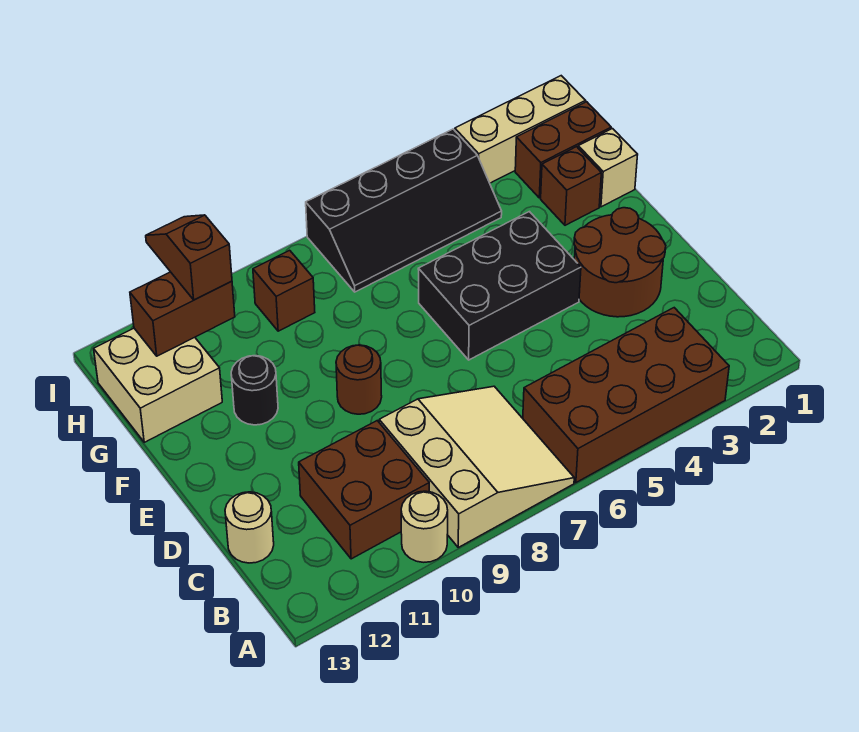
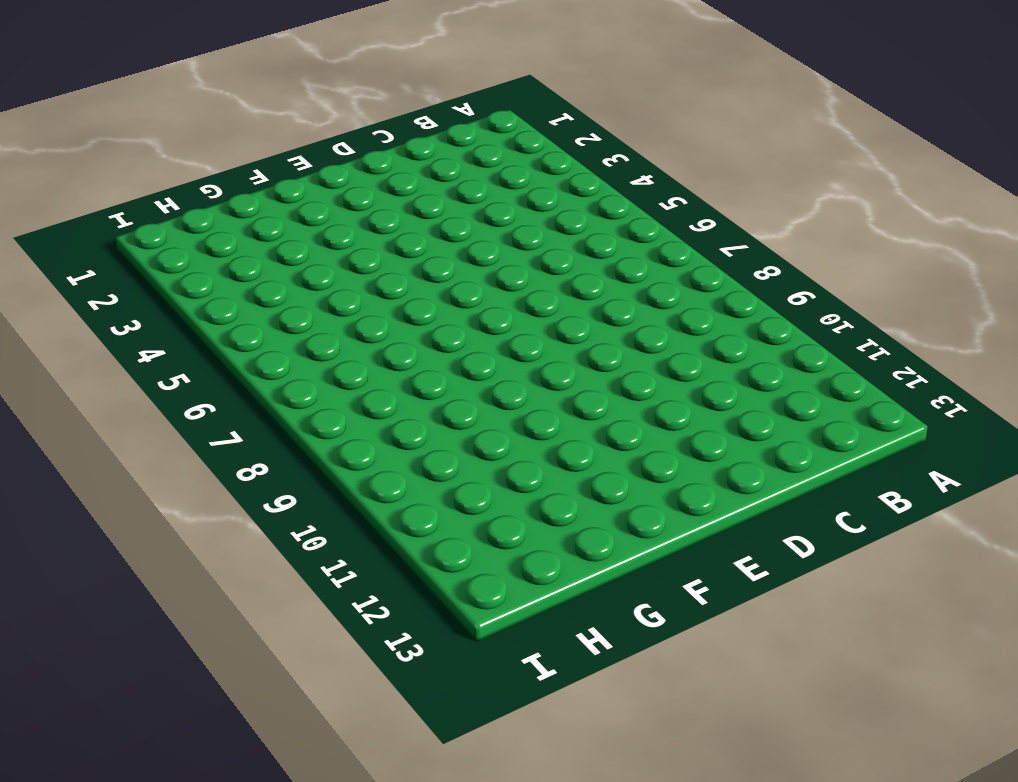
none -> brown brick A3:B6 level 1
none -> tan slope A7:C9 level 1 top 9
none -> tan round brick A10 level 1

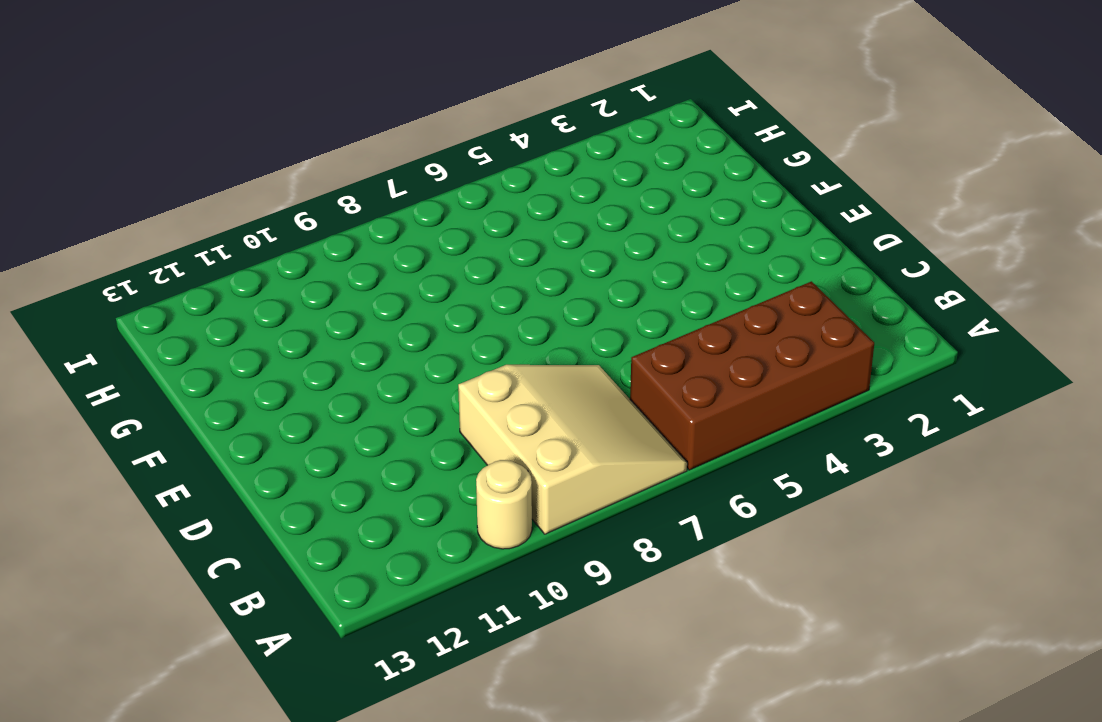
none -> brown brick B10:C11 level 1
none -> tan round brick C13 level 1
none -> brown round brick D2:E3 level 1

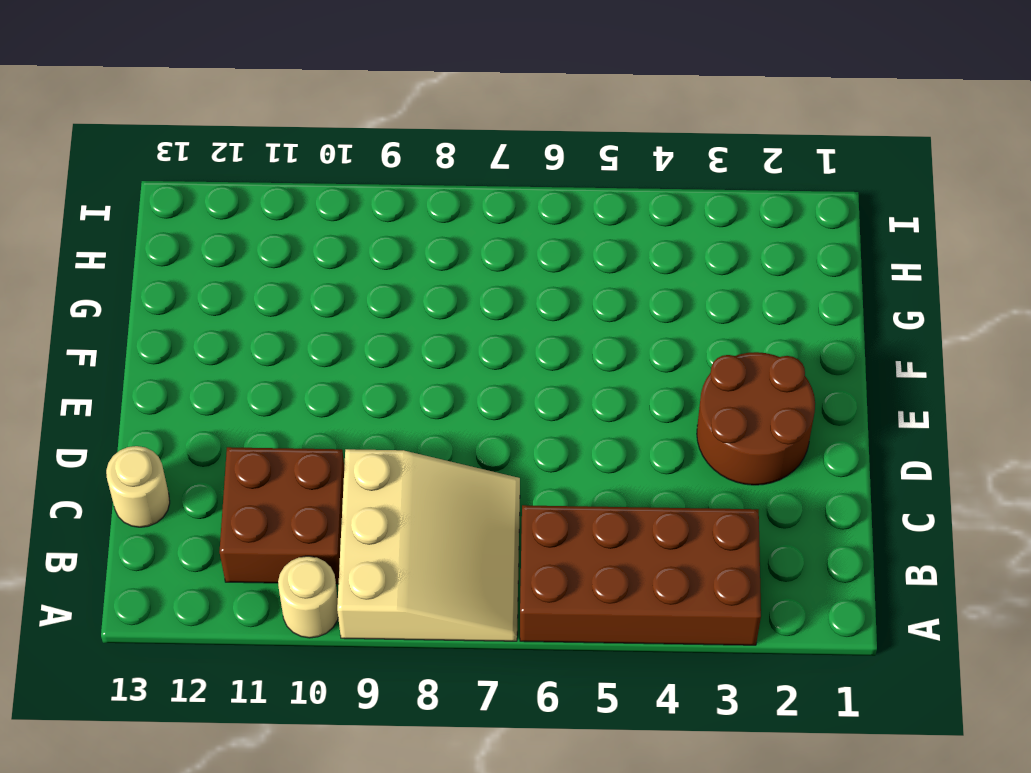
none -> black brick E4:F6 level 1
none -> brown round brick E9 level 1
none -> black round brick F11 level 1

